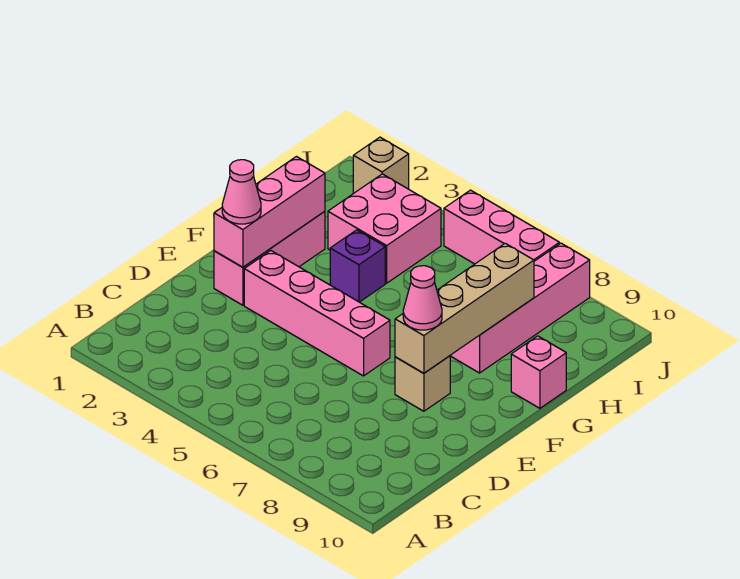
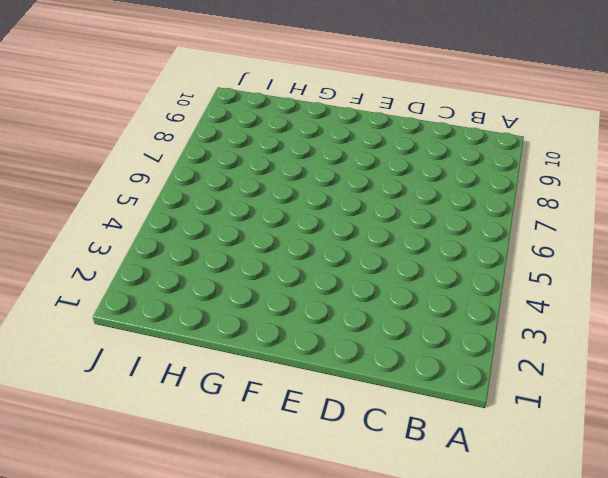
none -> pink brick E2:G2 level 1
none -> pink brick E3:E6 level 1
none -> tan brick E8 level 1

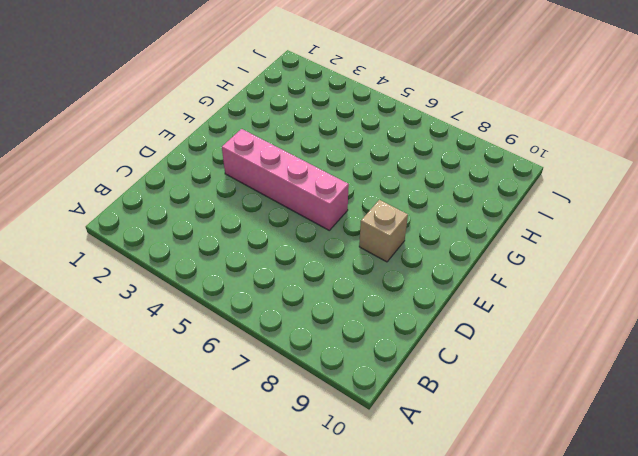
none -> pink brick E2:G2 level 1
none -> purple brick G4 level 1
none -> pink brick G8:J8 level 1

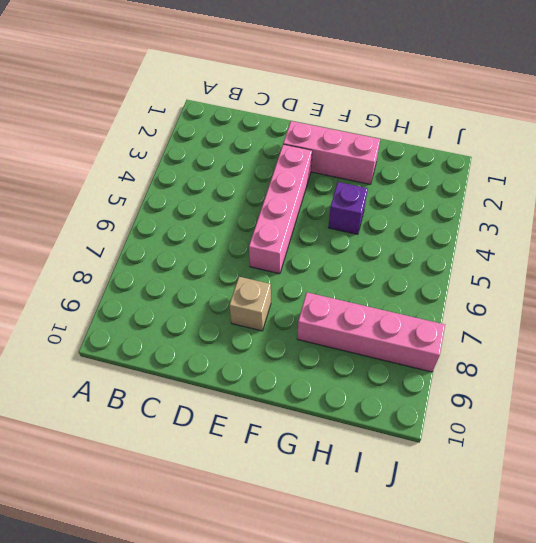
none -> pink brick G10 level 1
none -> pink brick H3:I4 level 1
none -> tan brick J2 level 1

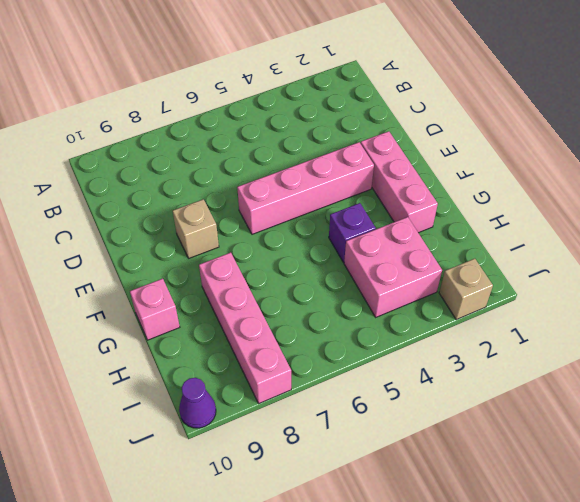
purple cone J10 level 1 -> none
none -> pink brick J5:J7 level 1
none -> pink brick E2:G2 level 2
none -> tan brick E8:H8 level 2

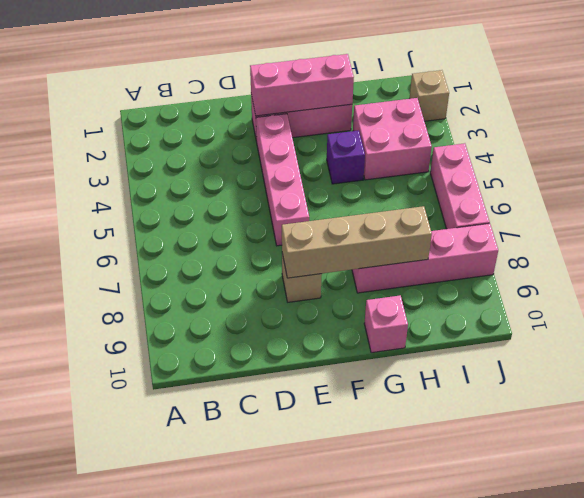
none -> pink cone E2 level 3
none -> pink cone E8 level 3

